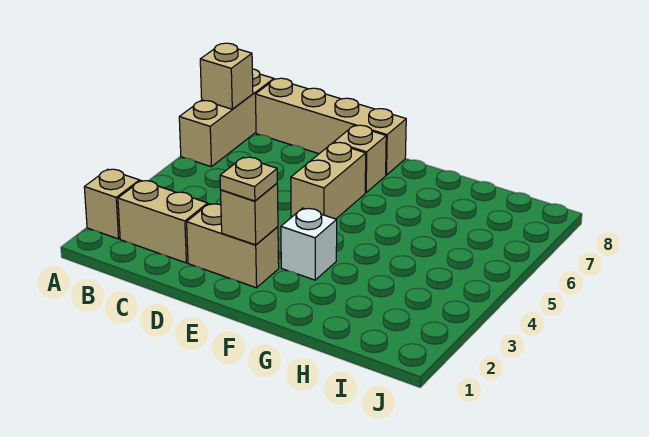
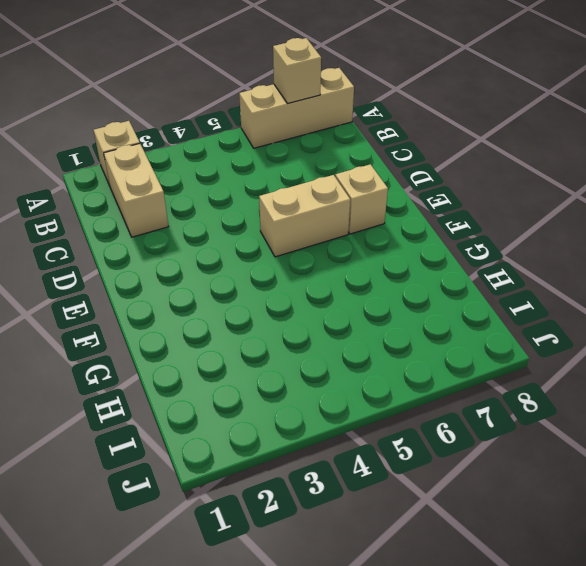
none -> tan brick B8:E8 level 1
none -> tan brick D2:E2 level 1

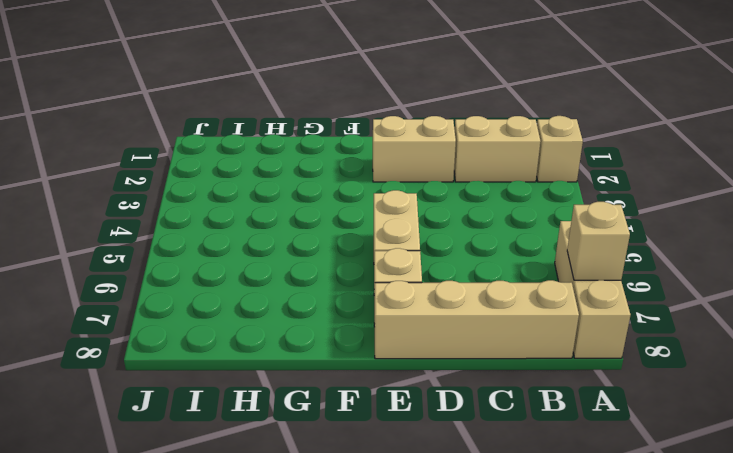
none -> white brick F3 level 1
none -> tan brick E2 level 2

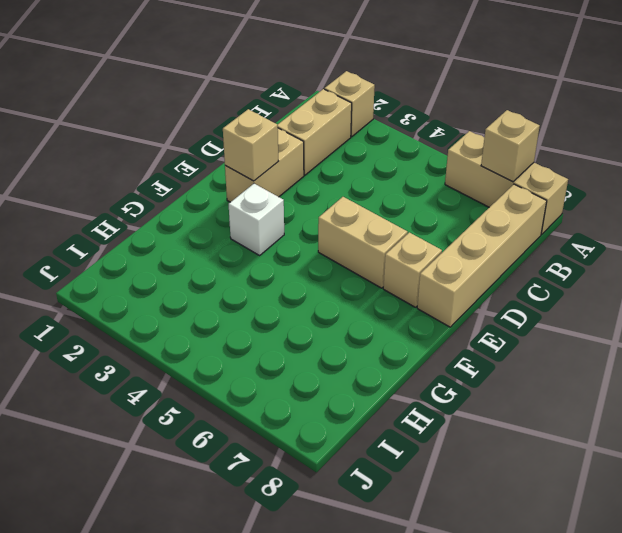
none -> tan plate E2 level 3

